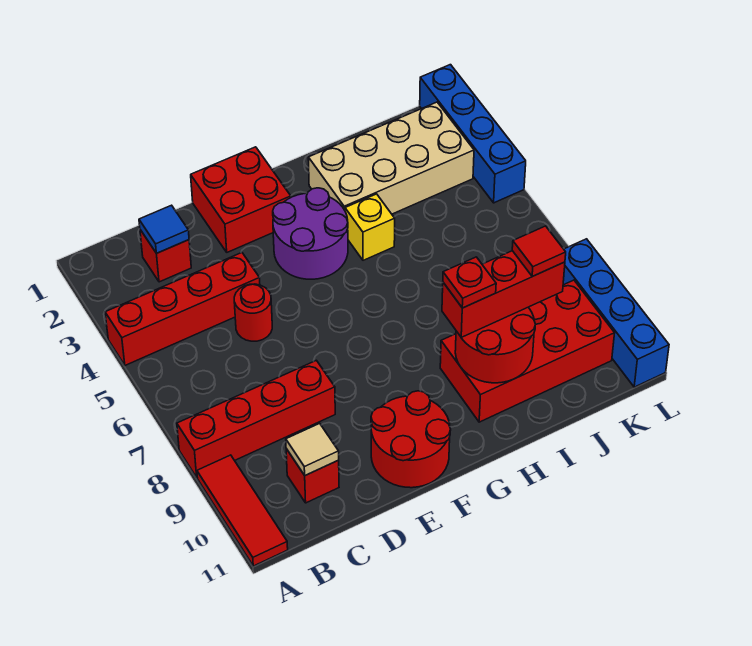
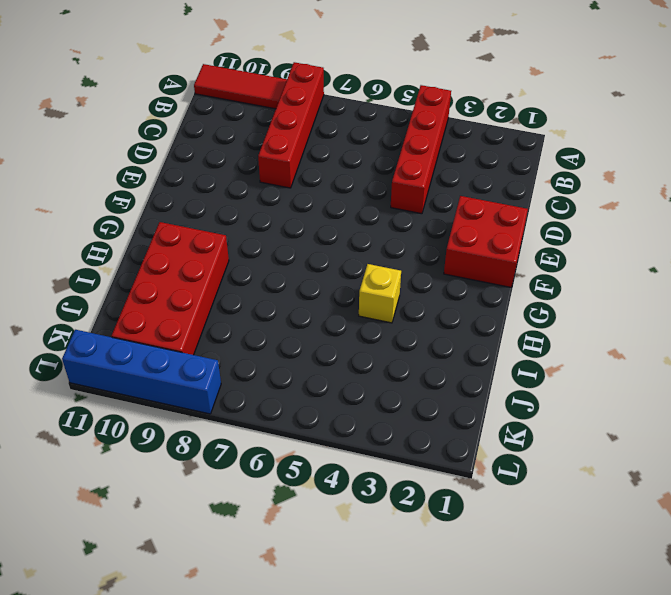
none -> red brick C2 level 1
none -> red brick C10 level 1
none -> red round brick D5 level 1

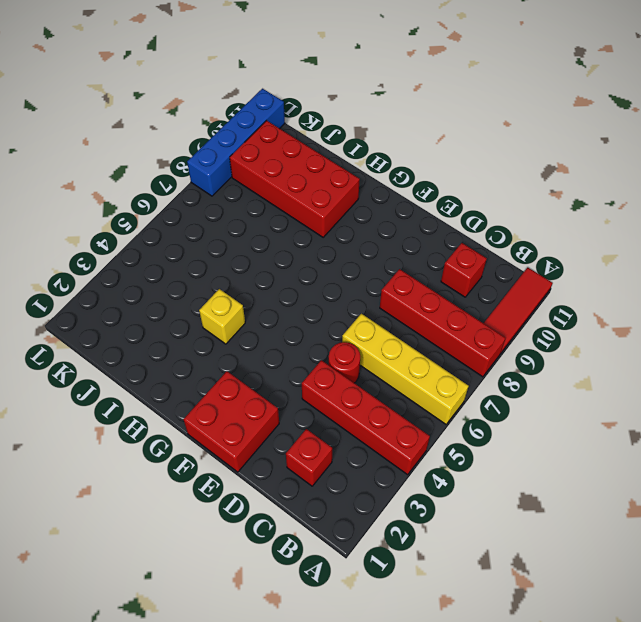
yellow brick A6:D6 level 1 -> none
none -> red round brick E10:F11 level 1
none -> purple round brick F3:G4 level 1
none -> tan brick H2:K3 level 1

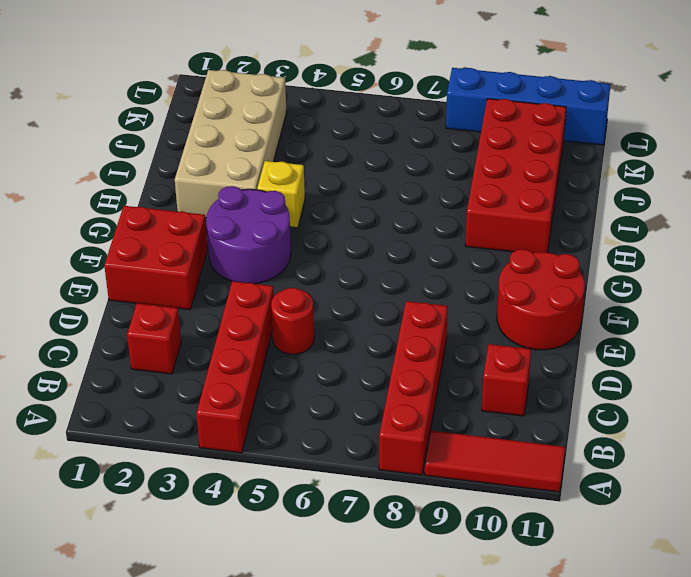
none -> blue brick L1:L4 level 1
none -> blue tile C2 level 2
none -> tan tile C10 level 2

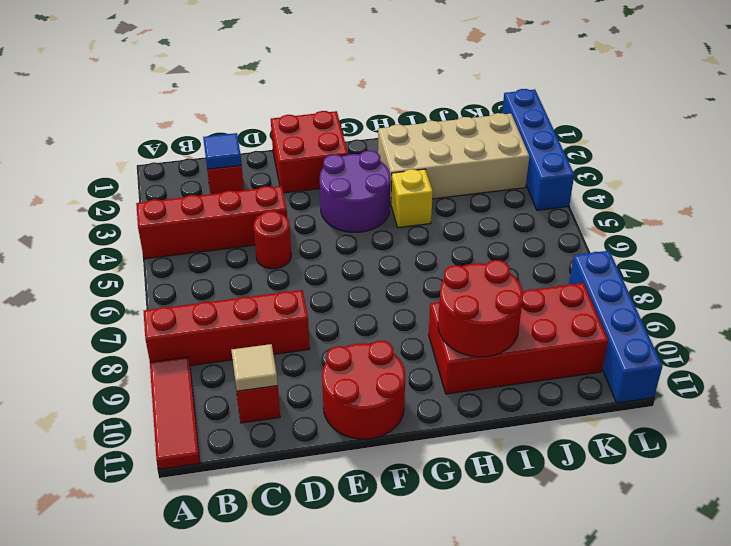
none -> red brick H9:J9 level 3
none -> red plate H9 level 4
none -> red tile J9 level 4

